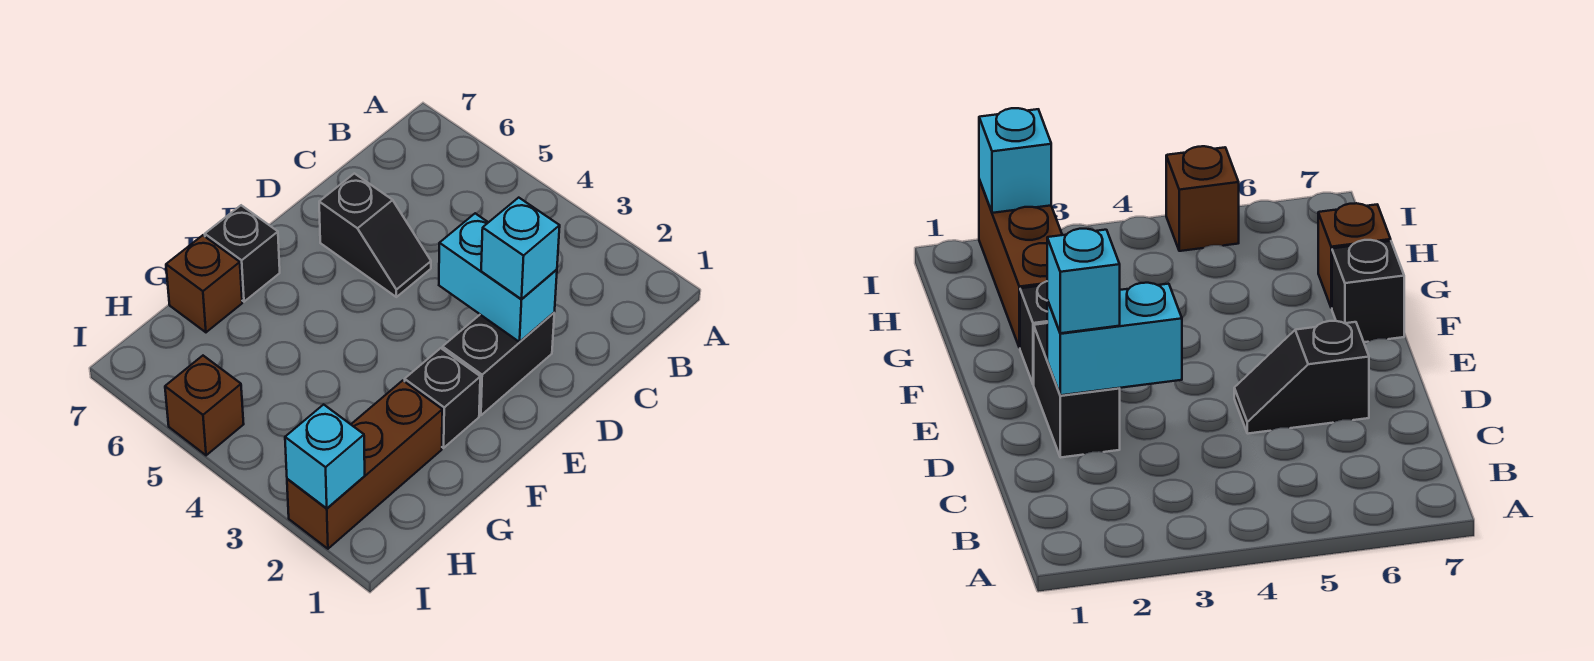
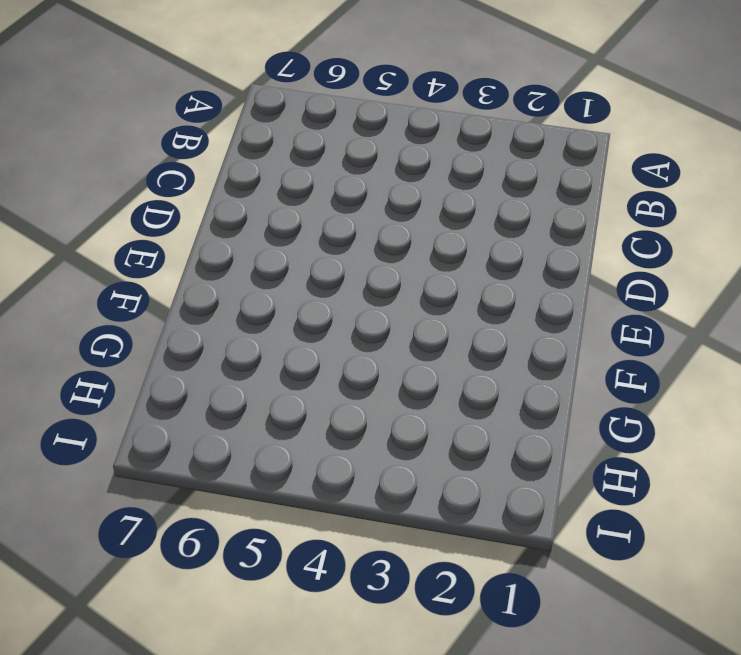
none -> black brick D2:E2 level 1
none -> black slope D5:D6 level 1 top 6

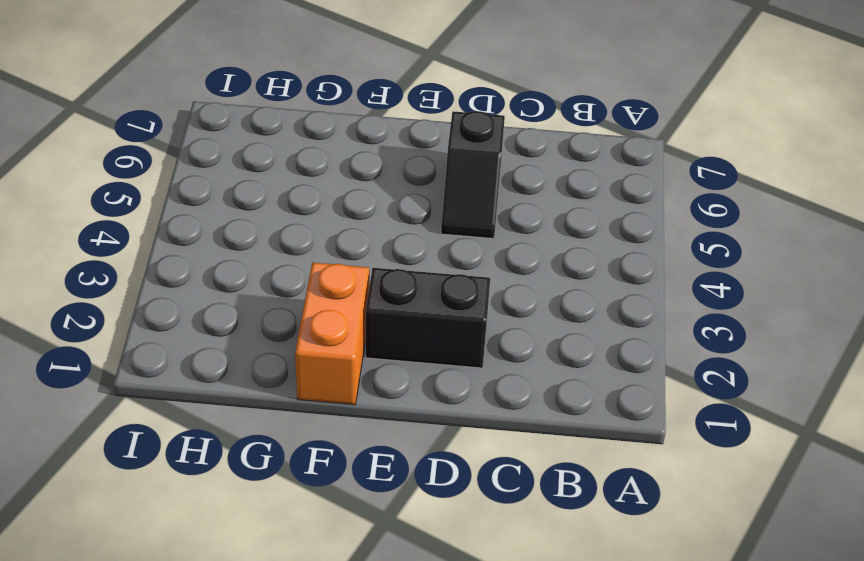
orange brick F1:F2 level 1 -> black brick F2 level 1
none -> black brick F7 level 1
none -> brown brick G2:I2 level 1

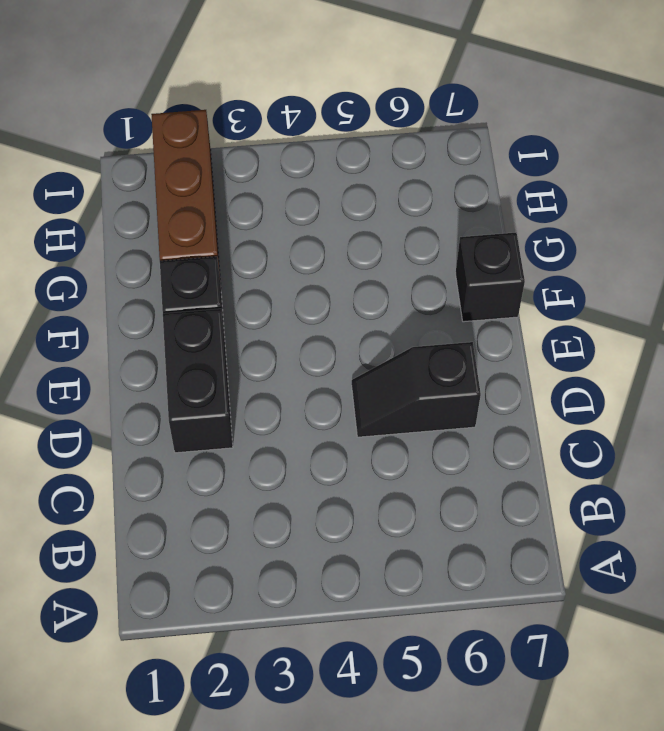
none -> brown brick G7 level 1
none -> brown brick I5 level 1

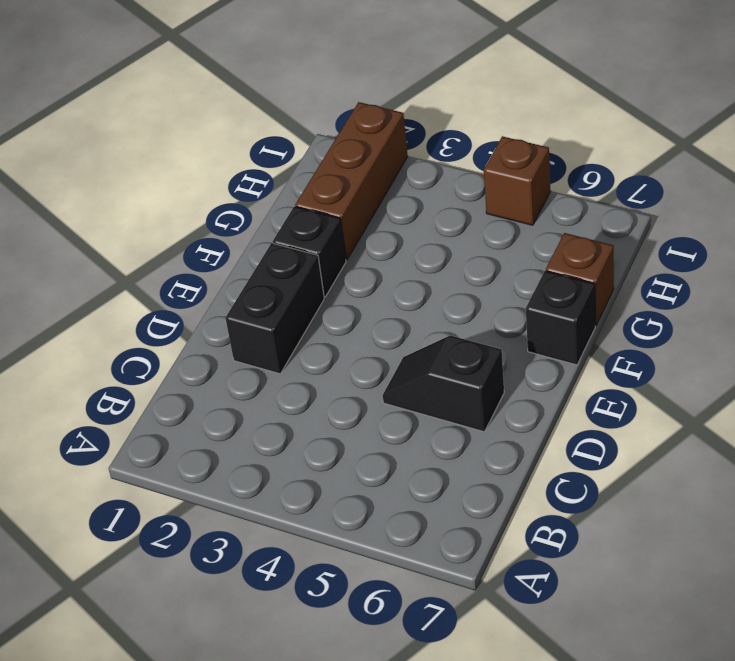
none -> cyan brick D2:D3 level 2
none -> cyan brick I2 level 2

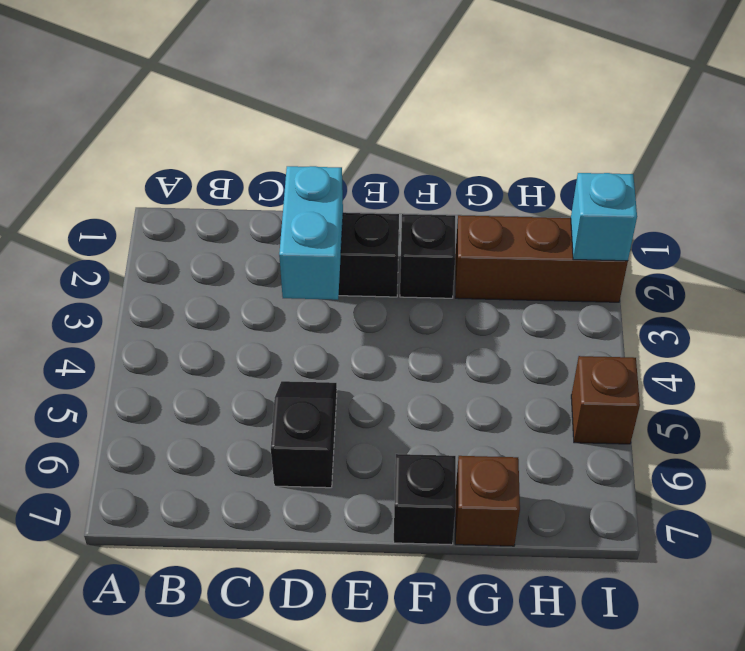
none -> cyan brick D2 level 3

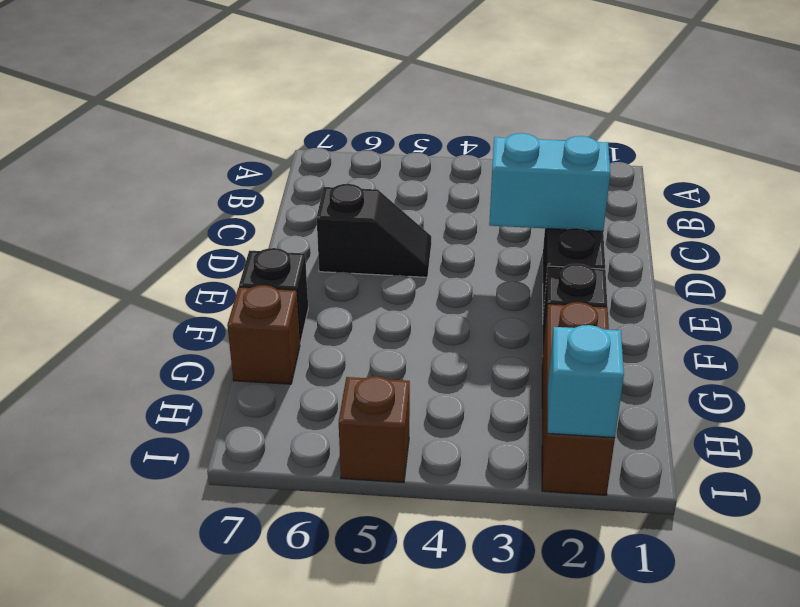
none -> cyan brick D2 level 3

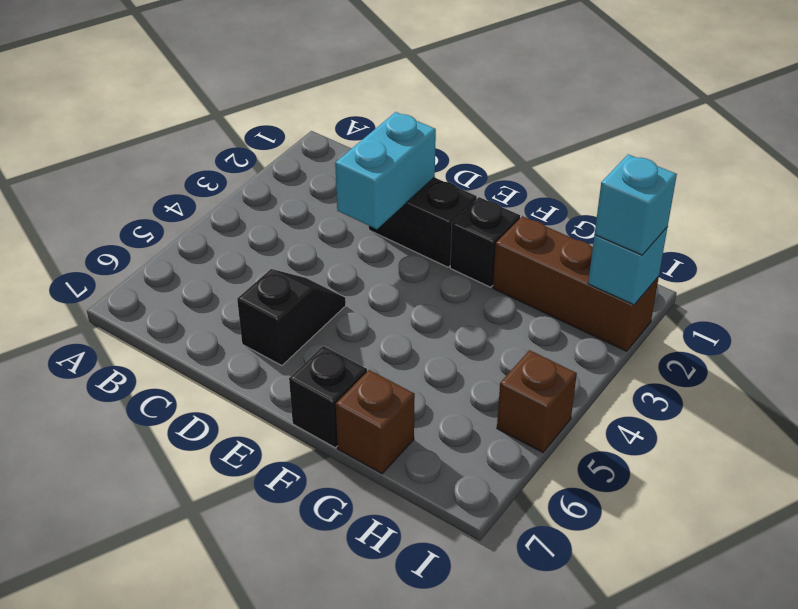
cyan brick I2 level 3 -> cyan brick D2 level 3

